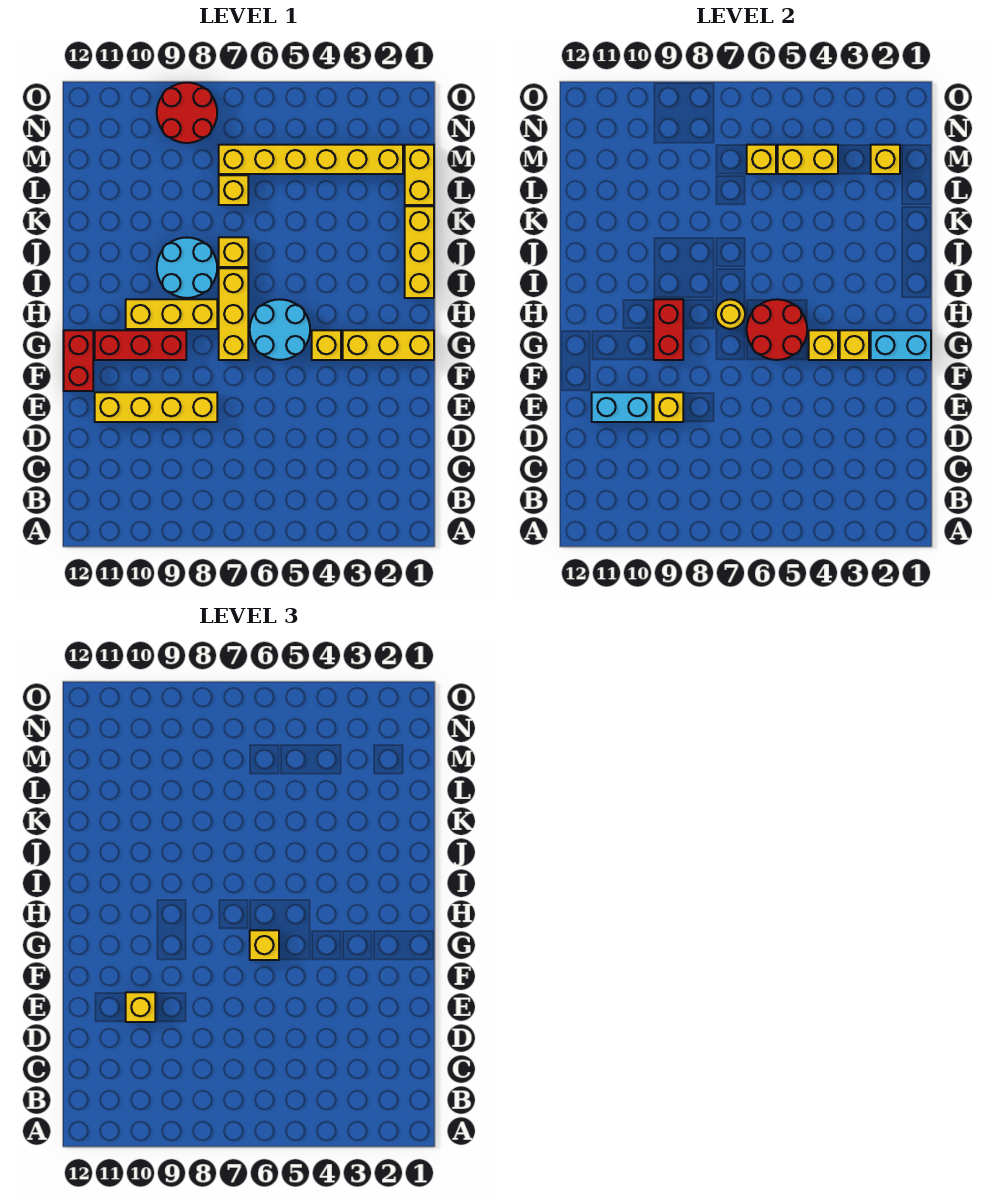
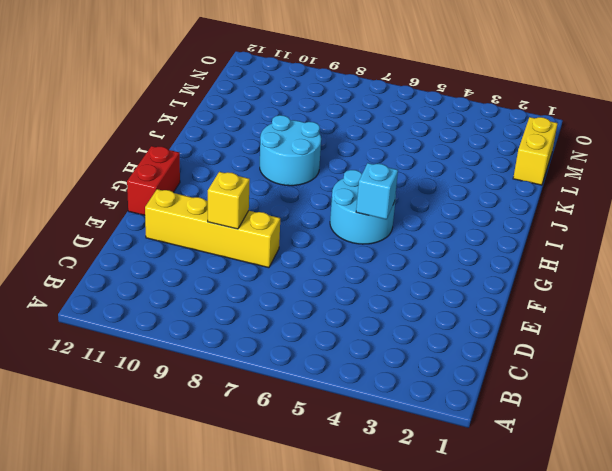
cyan brick G5 level 2 -> red round brick G5:H6 level 2
none -> yellow brick G1:G3 level 1
none -> yellow brick G4 level 1
none -> yellow brick G7:I7 level 1

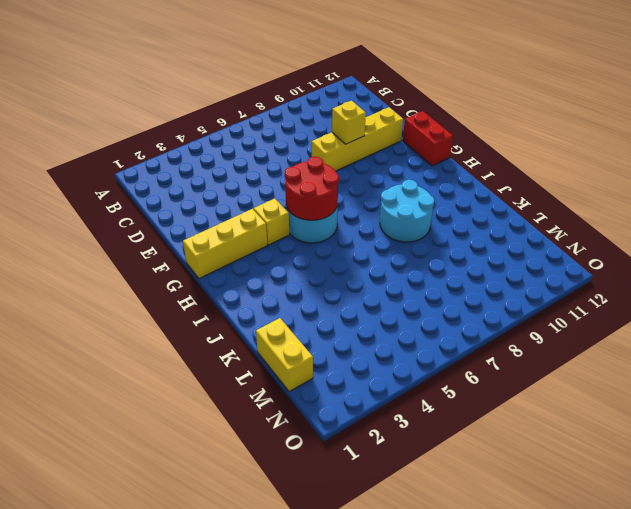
none -> yellow brick G7:I7 level 1
none -> red brick G9:G11 level 1
none -> yellow brick H8:H10 level 1

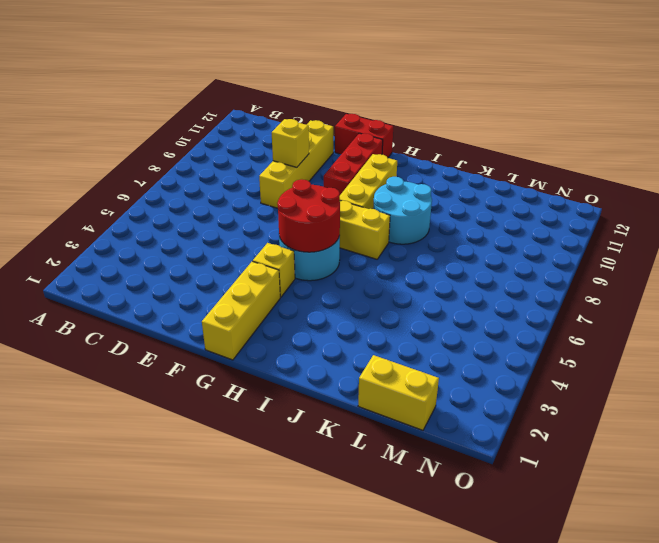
none -> yellow brick I1:K1 level 1
none -> yellow brick J7 level 1
none -> yellow brick L7 level 1

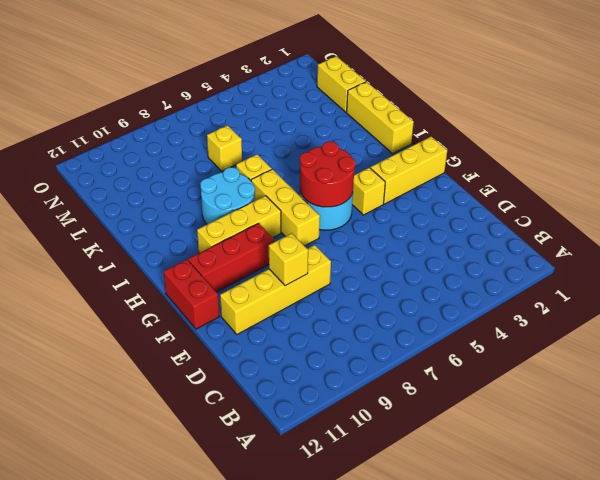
none -> yellow brick M2:M7 level 1
none -> red round brick N8:O9 level 1
none -> cyan brick E10:E11 level 2

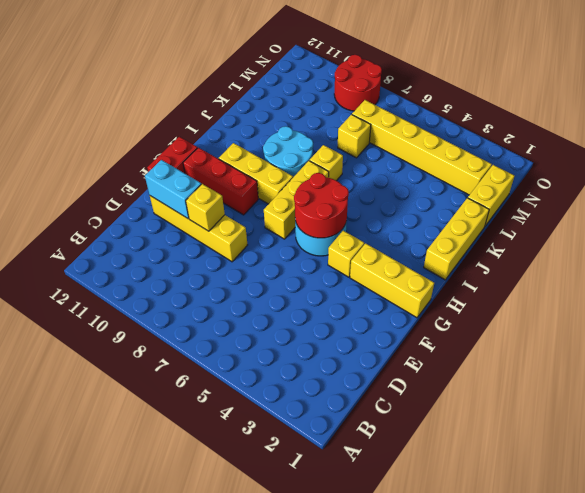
none -> cyan brick G1:G2 level 2
none -> yellow brick G3 level 2
none -> yellow brick G4 level 2

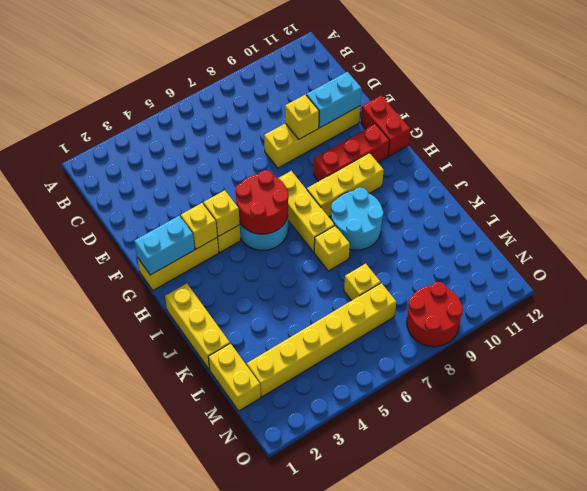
none -> red brick G9:H9 level 2
none -> yellow round brick H7 level 2
none -> yellow brick M2 level 2

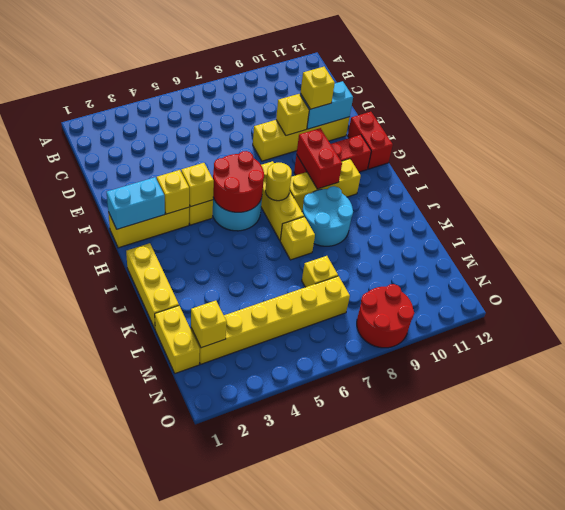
none -> yellow brick M4:M5 level 2
none -> yellow brick M6 level 2
none -> yellow brick G6 level 3

